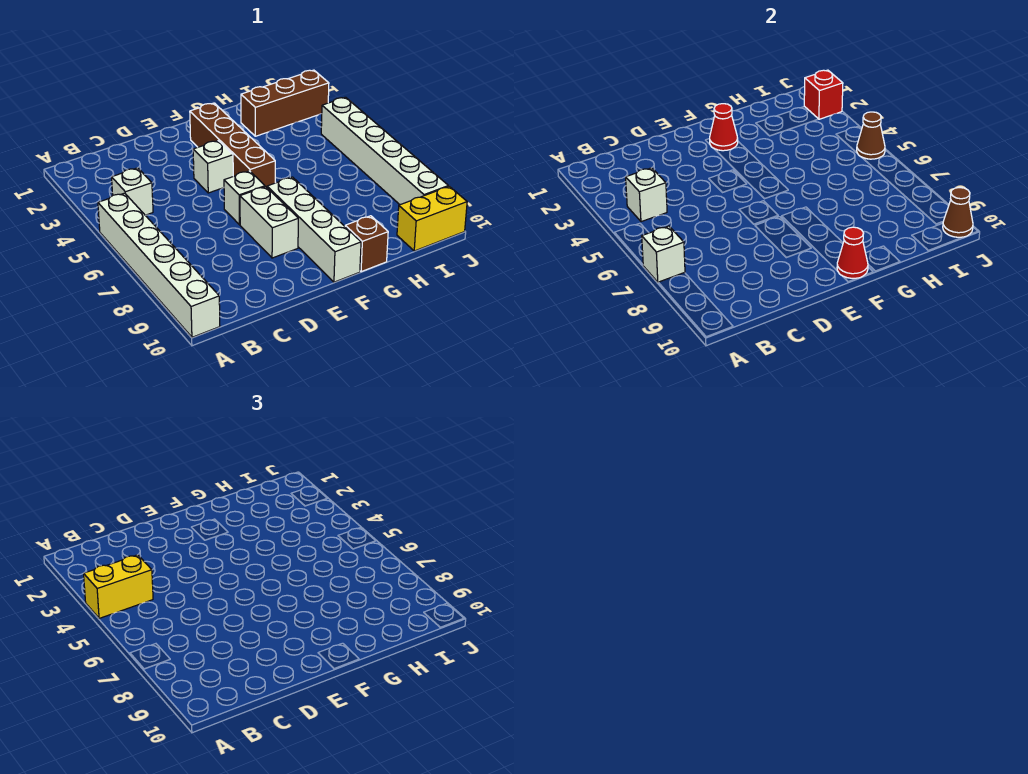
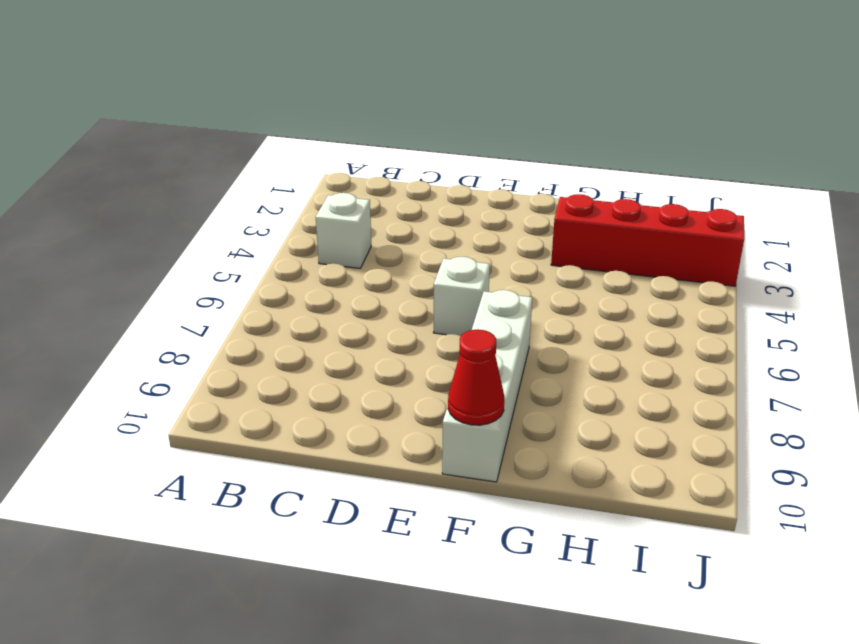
red brick G3:J3 level 1 -> none
none -> white brick A5:A10 level 1
none -> white brick E4 level 1
none -> white brick E7:E8 level 1

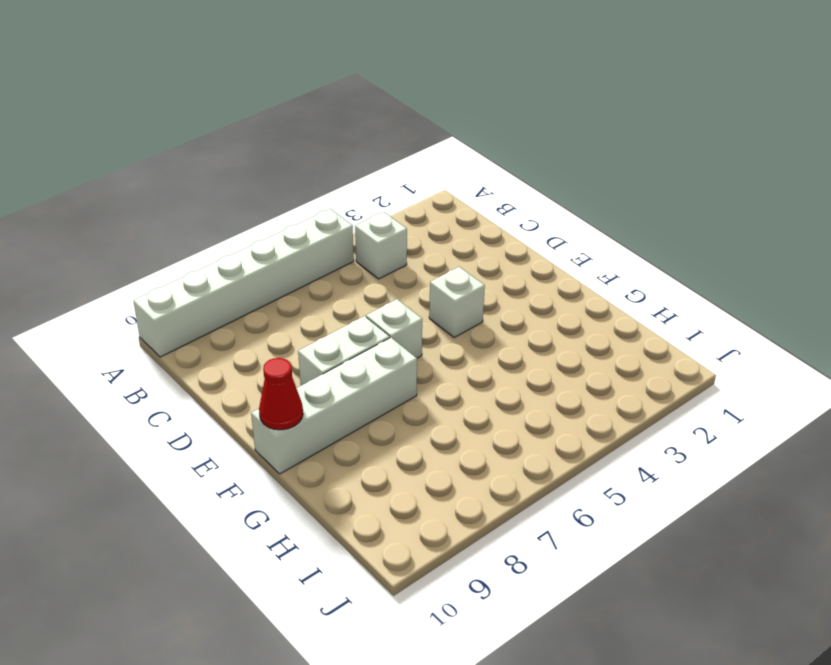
none -> brown brick F2:F5 level 1
none -> brown brick G10 level 1
none -> brown brick H2:J2 level 1

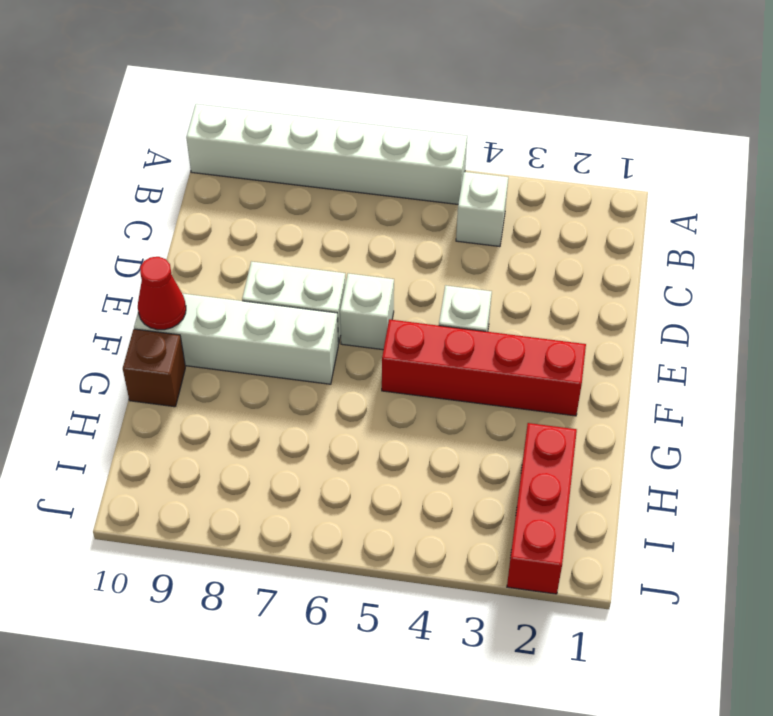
red brick F2:F5 level 1 -> brown brick F2:F5 level 1
red brick H2:J2 level 1 -> brown brick H2:J2 level 1
none -> yellow brick I10:J10 level 1
none -> white brick J4:J9 level 1
none -> white brick A7 level 2

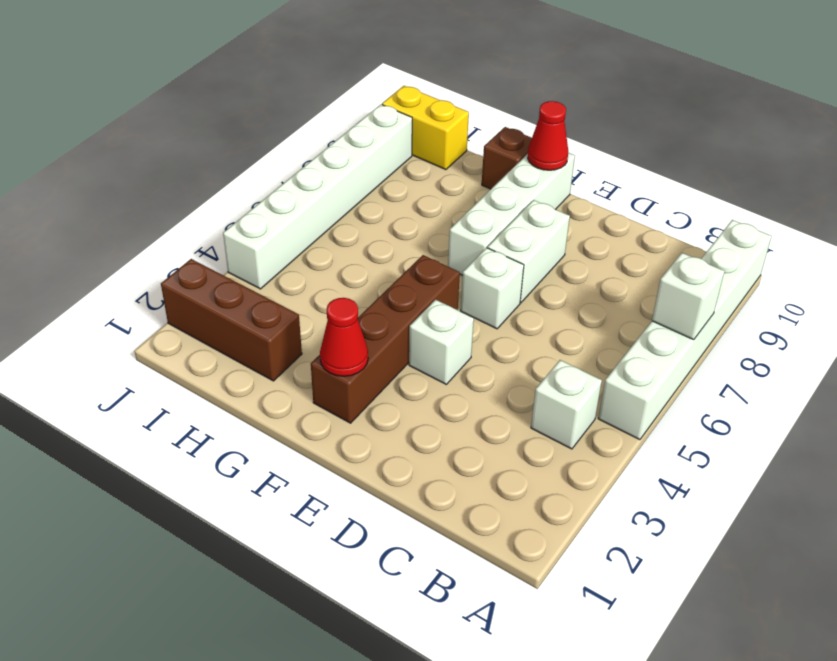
none -> white brick B4 level 2
none -> red brick J2 level 2
none -> brown cone J5 level 2

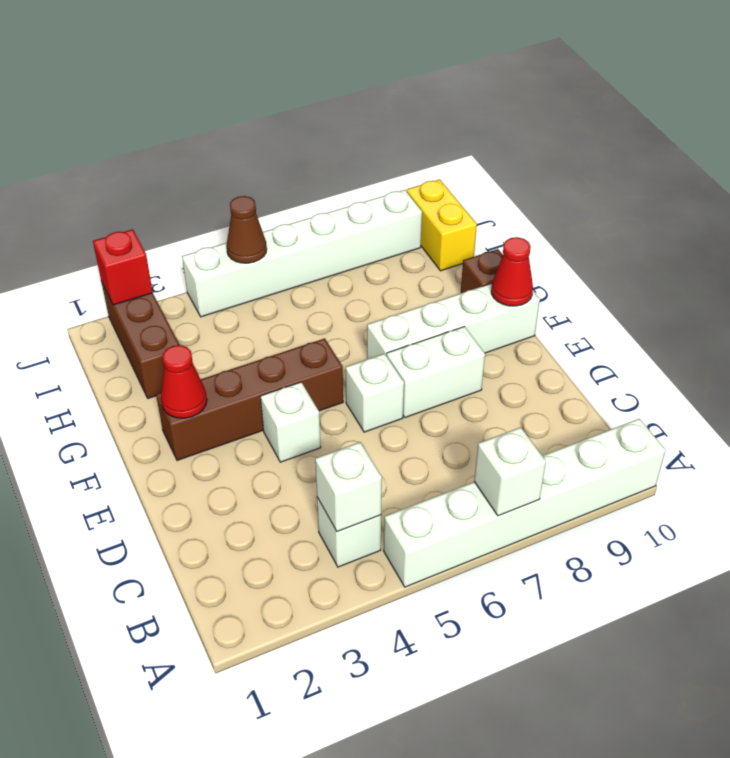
none -> brown cone J10 level 2
none -> yellow brick A4:B4 level 3

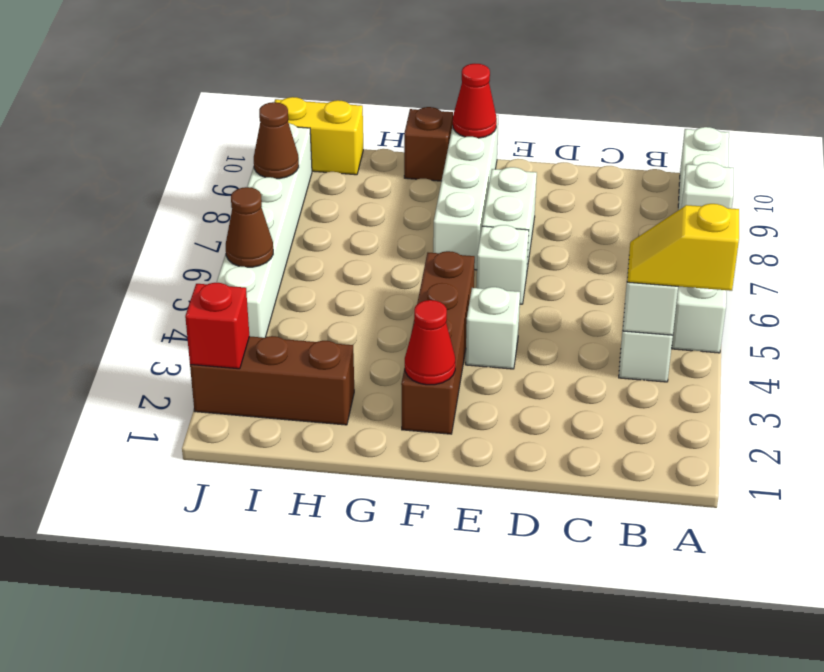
yellow slope A4:B4 level 3 top A -> yellow brick A4:B4 level 3
brown cone J8 level 2 -> brown cone J10 level 2

